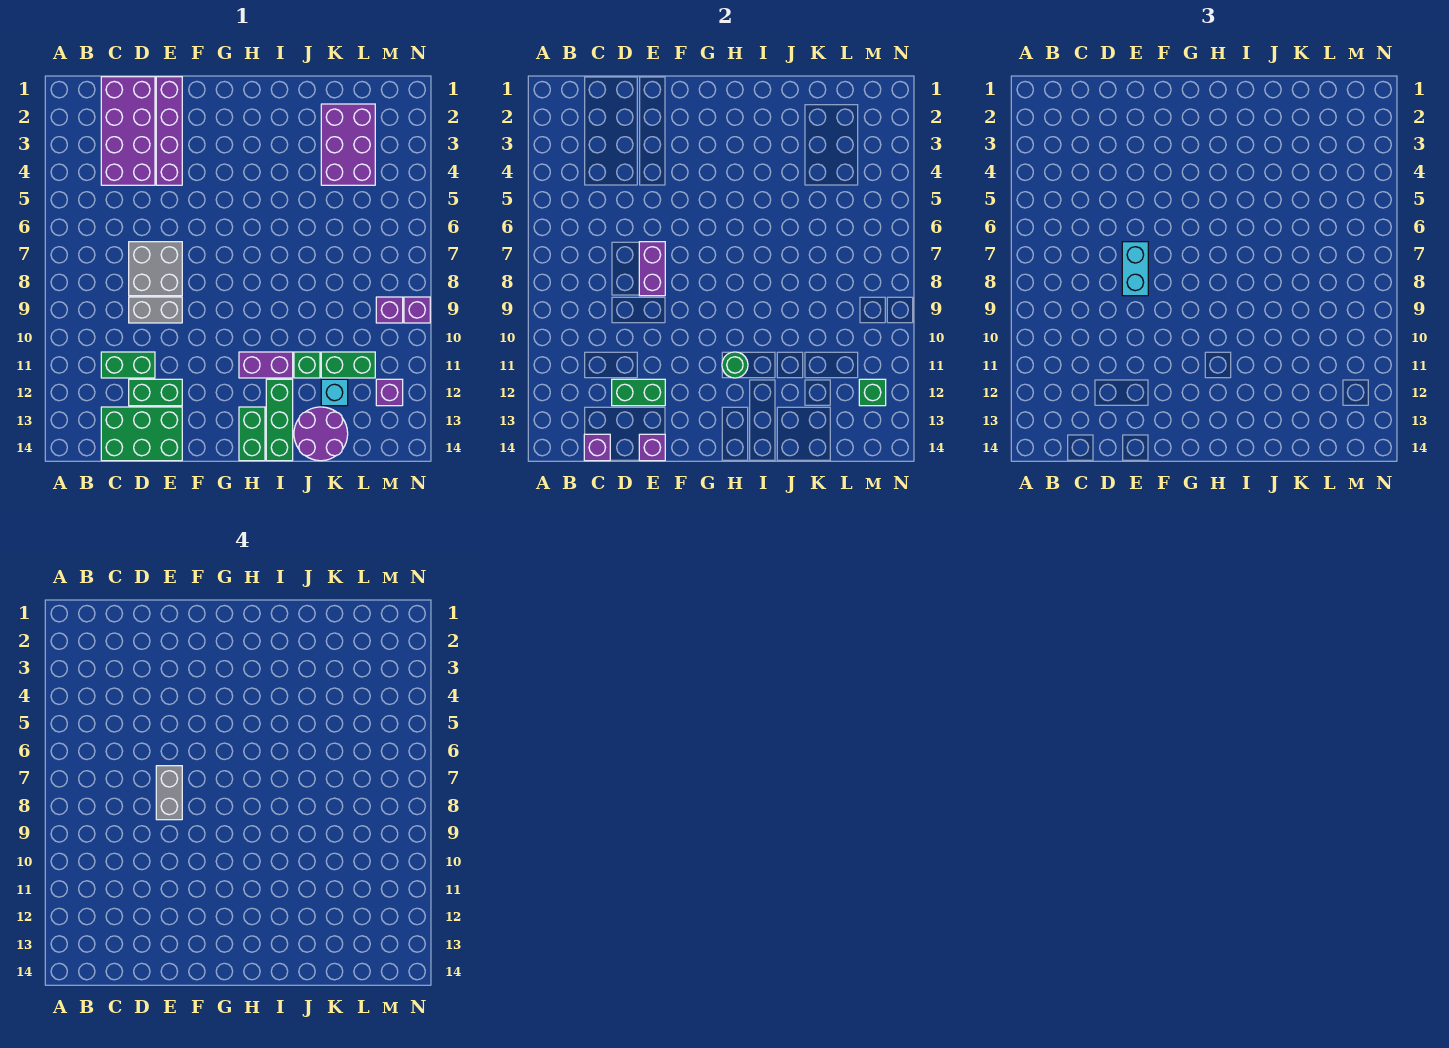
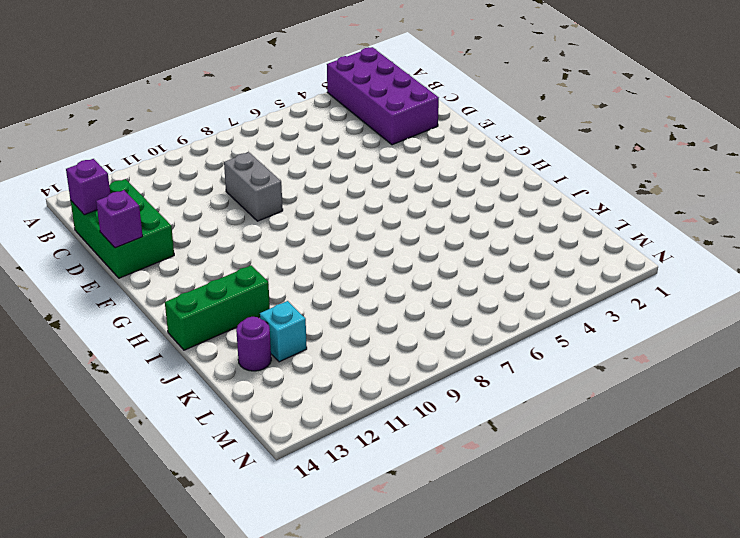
purple brick A2:D3 level 1 -> purple brick C1:D4 level 1
purple round brick K13 level 1 -> purple round brick J13:K14 level 1
none -> green brick C11:D11 level 1
none -> grey brick D7:E8 level 1
none -> green brick D12:E12 level 1

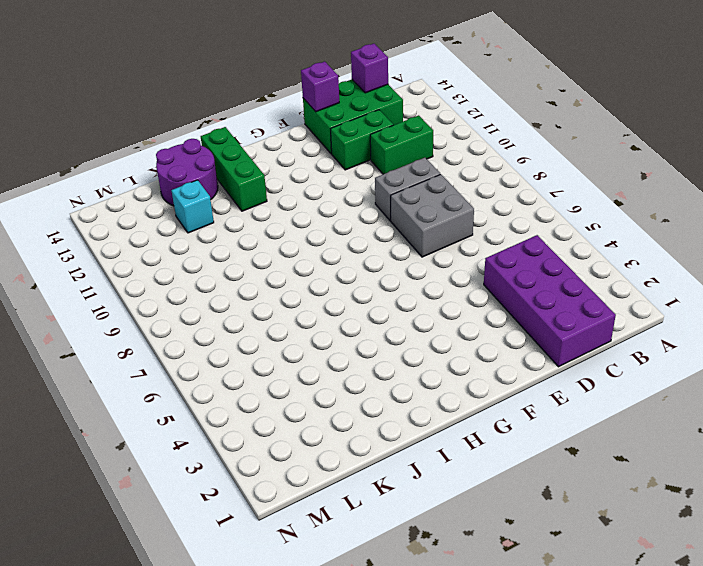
none -> purple brick E1:E4 level 1
none -> purple brick H11:I11 level 1
none -> green brick H13:H14 level 1

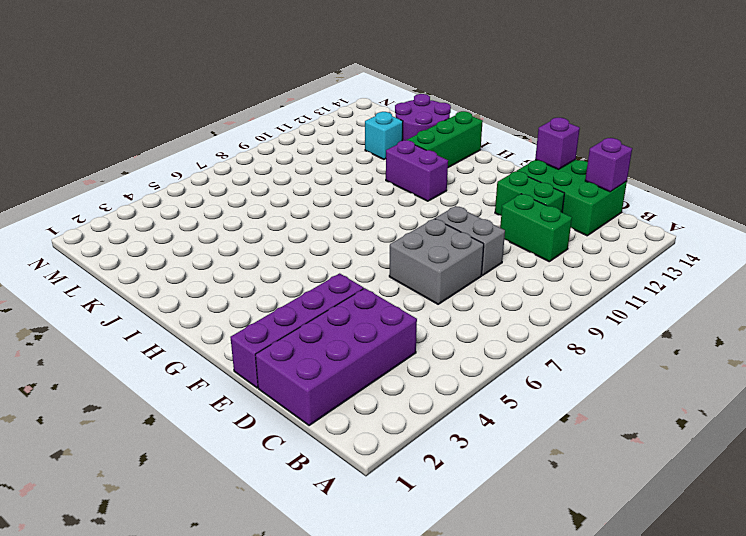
none -> green brick H13:H14 level 1
none -> green brick J11 level 1
none -> purple brick K2:L4 level 1

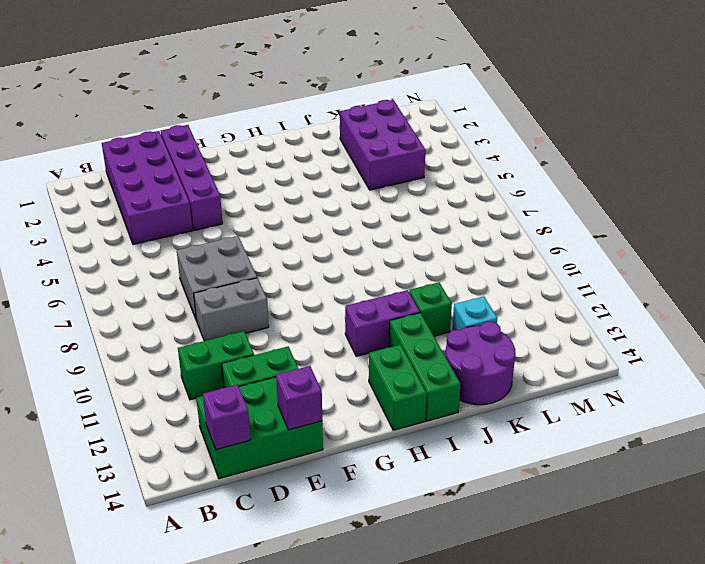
none -> green brick K11:L11 level 1
none -> purple brick M9 level 1
none -> purple brick M12 level 1

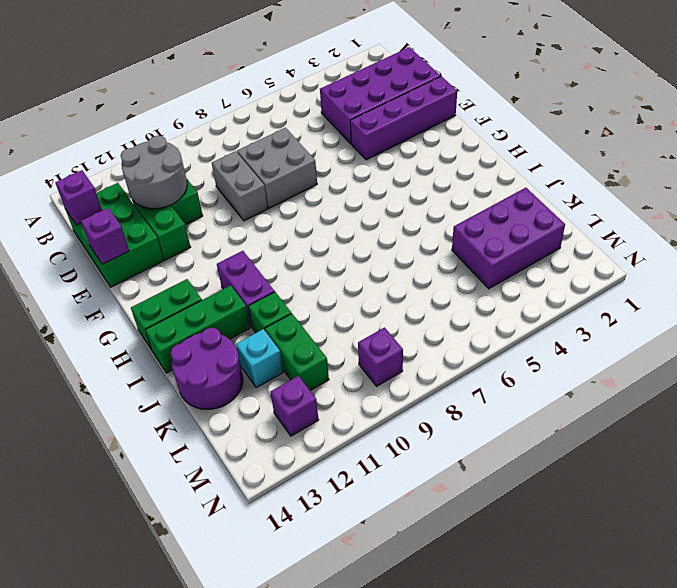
grey round brick C11:D12 level 2 -> green brick D12:E12 level 2
none -> purple brick N9 level 1
none -> purple brick E7:E8 level 2
none -> green round brick H11 level 2

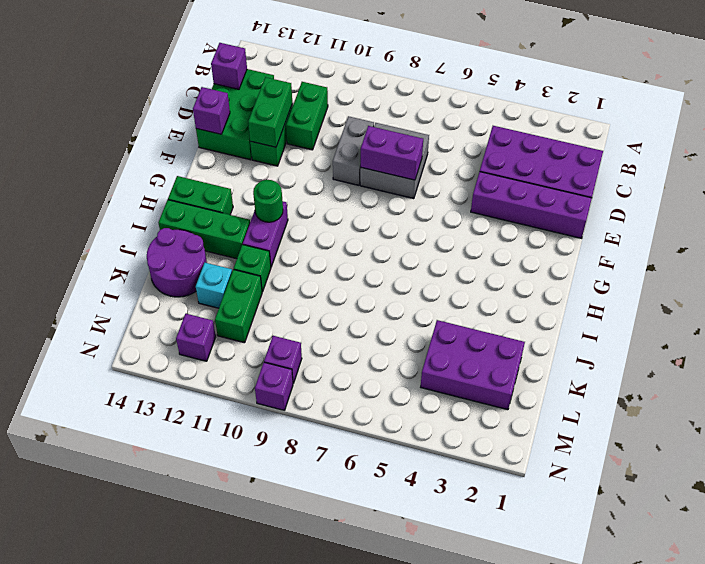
none -> green brick M12 level 2
none -> cyan brick E7:E8 level 3
none -> grey brick E7:E8 level 4

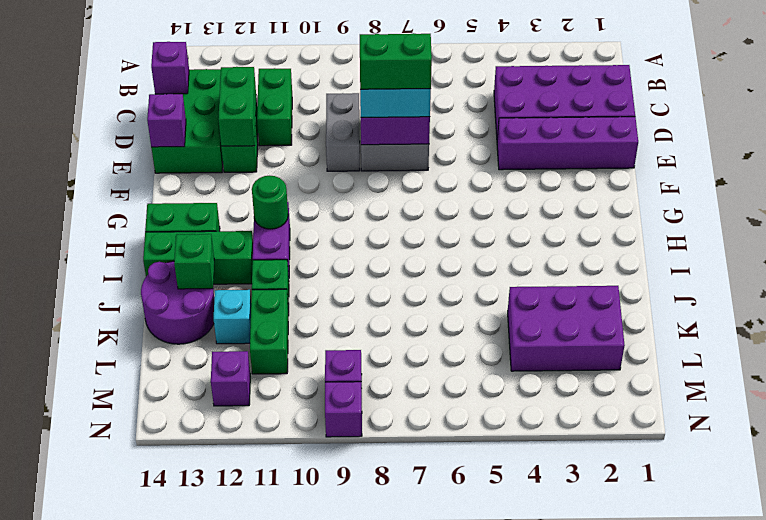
green brick E7:E8 level 4 -> grey brick E7:E8 level 4
green brick J13 level 2 -> green brick M12 level 2

